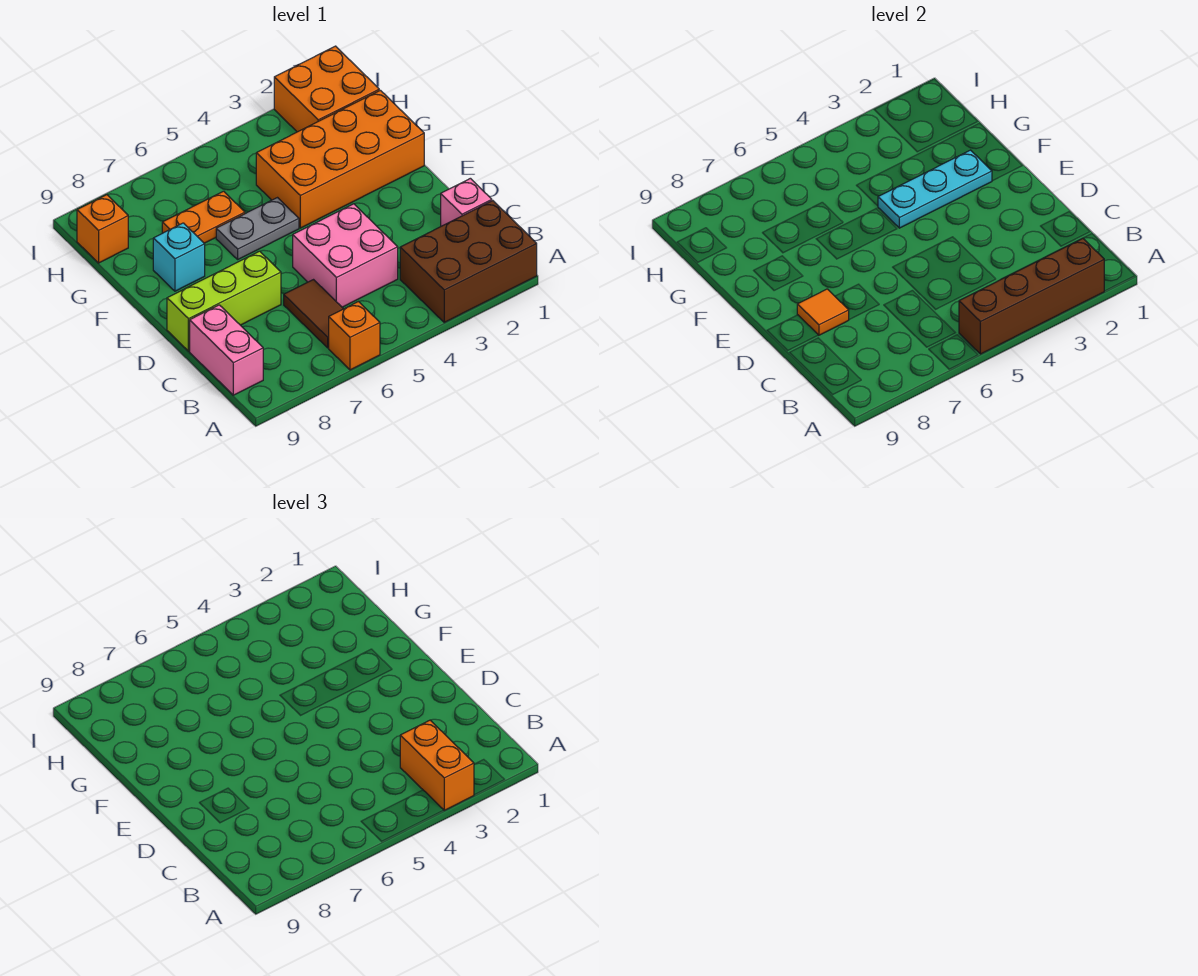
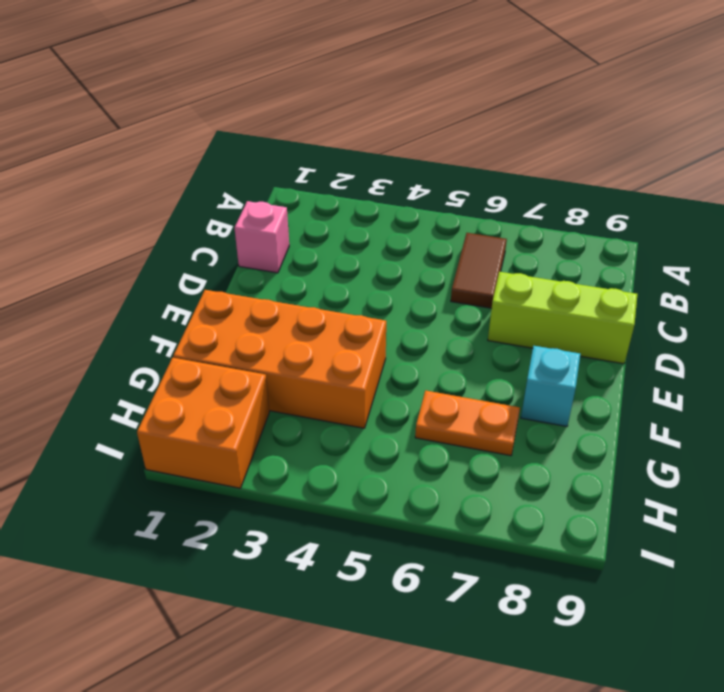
none -> brown brick A1:B3 level 1
none -> orange brick A6 level 1
none -> pink brick B9:C9 level 1

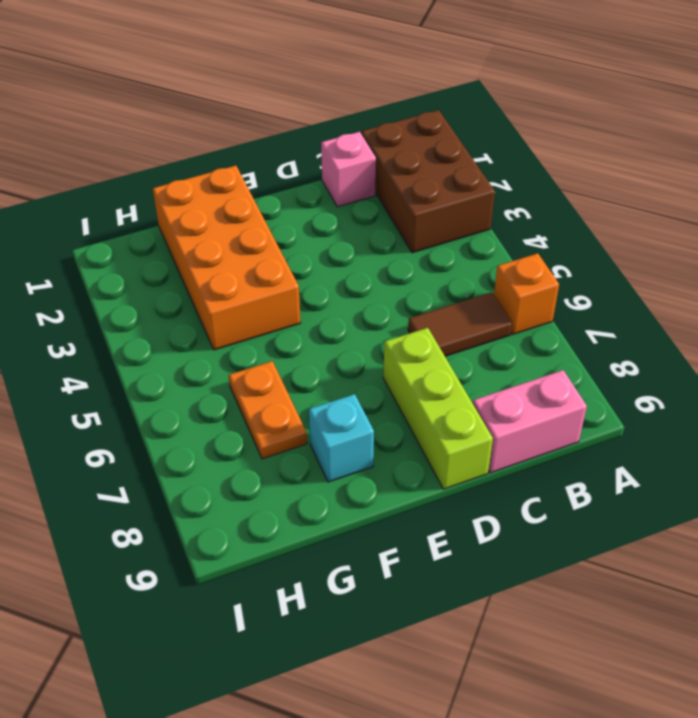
none -> pink brick C4:D5 level 1
none -> grey plate F5:F6 level 1
none -> orange brick H1:I2 level 1

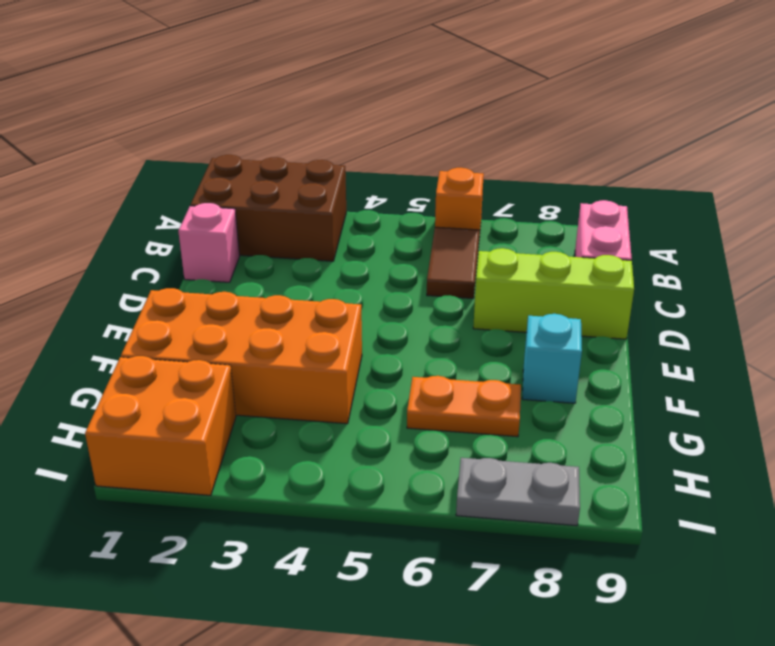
grey plate I7:I8 level 1 -> grey plate F5:F6 level 1
none -> pink brick C4:D5 level 1
none -> orange brick H9 level 1
none -> brown brick A2:A5 level 2

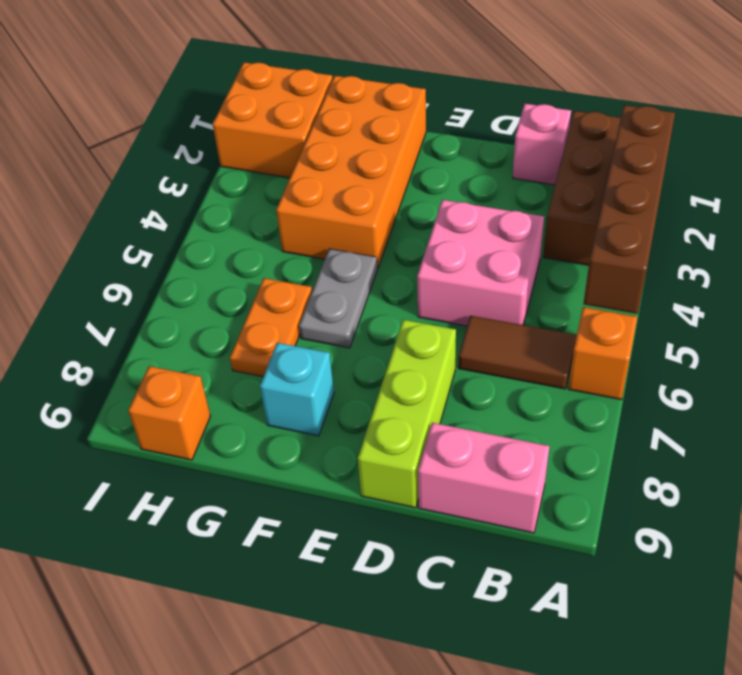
none -> orange tile D8 level 2
none -> cyan plate F2:F4 level 2
none -> orange brick A3:B3 level 3

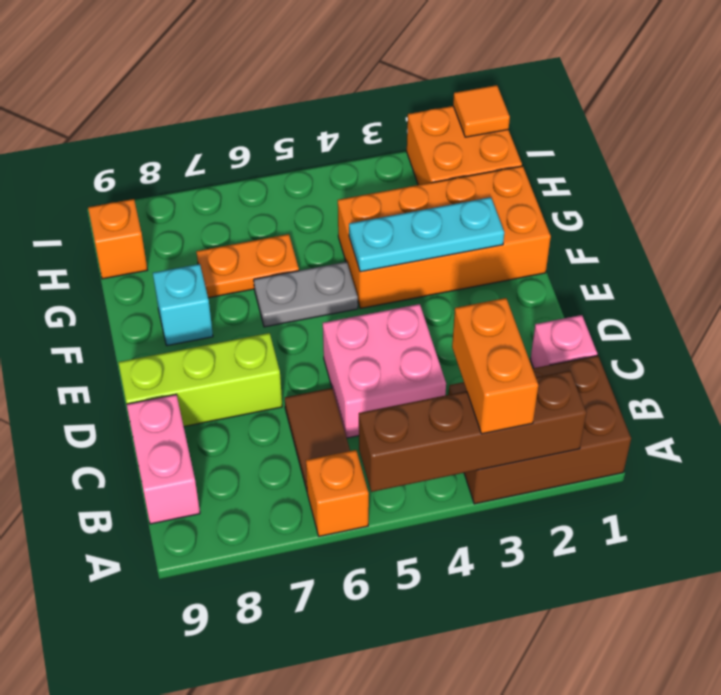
orange tile I1 level 2 -> orange tile D8 level 2

